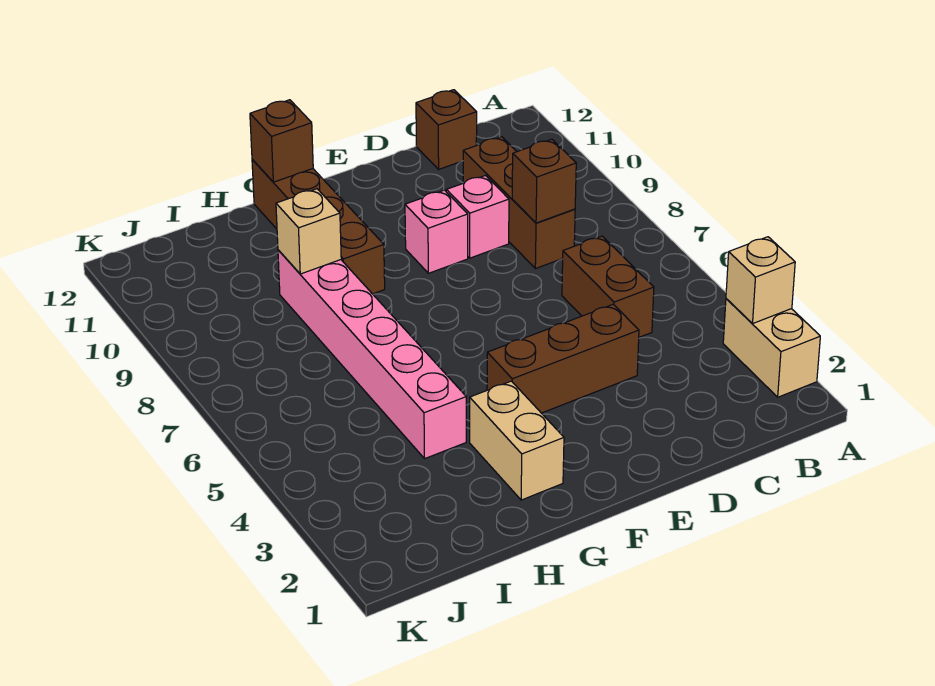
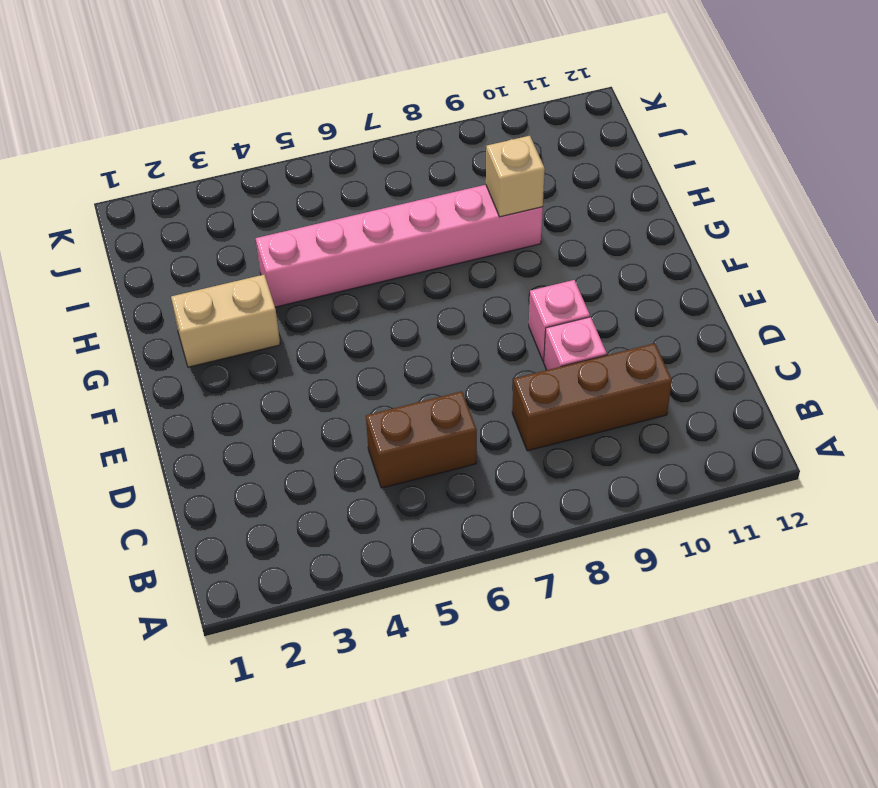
none -> tan brick A2:A3 level 1
none -> brown brick C12 level 1
none -> brown brick D4:F4 level 1

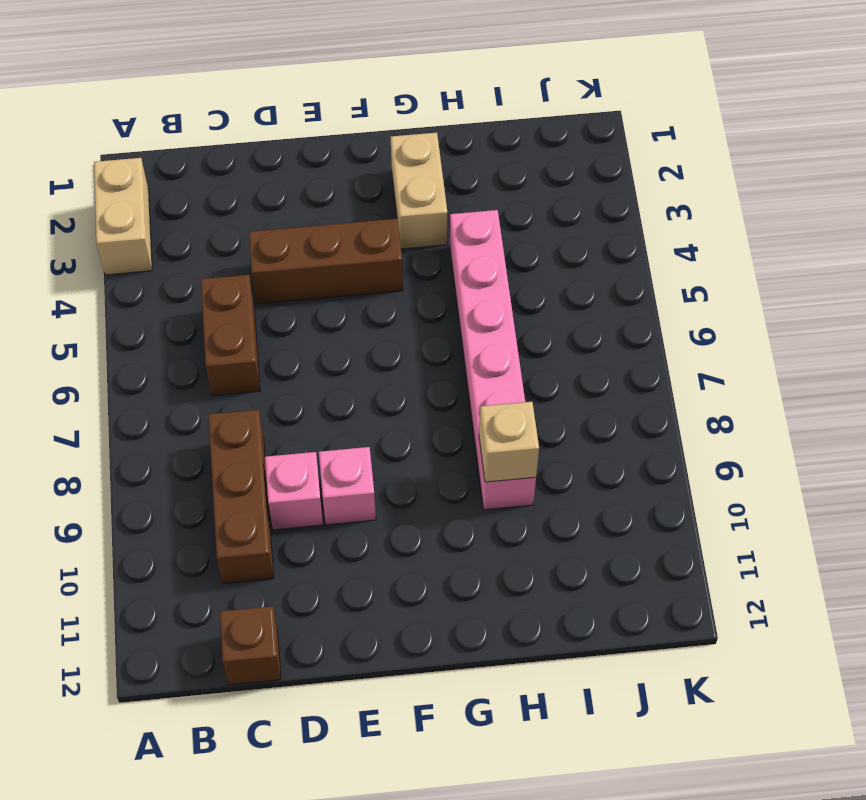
none -> brown brick G9:G12 level 1
none -> tan brick A3 level 2
none -> brown brick C8 level 2

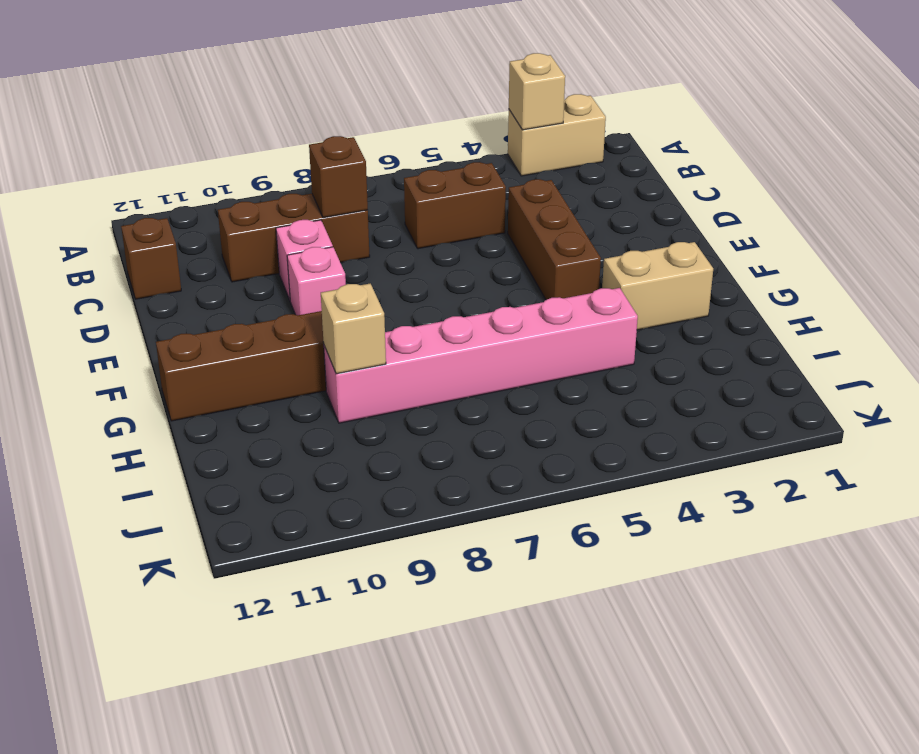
none -> brown brick G12 level 2

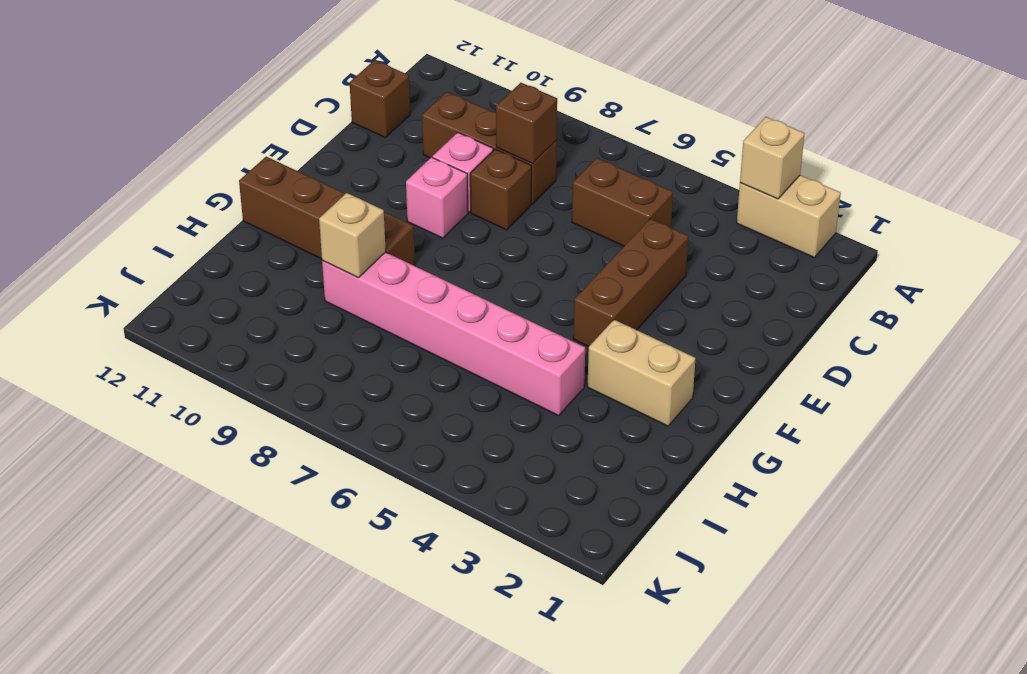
brown brick D8 level 1 -> brown brick G12 level 2

